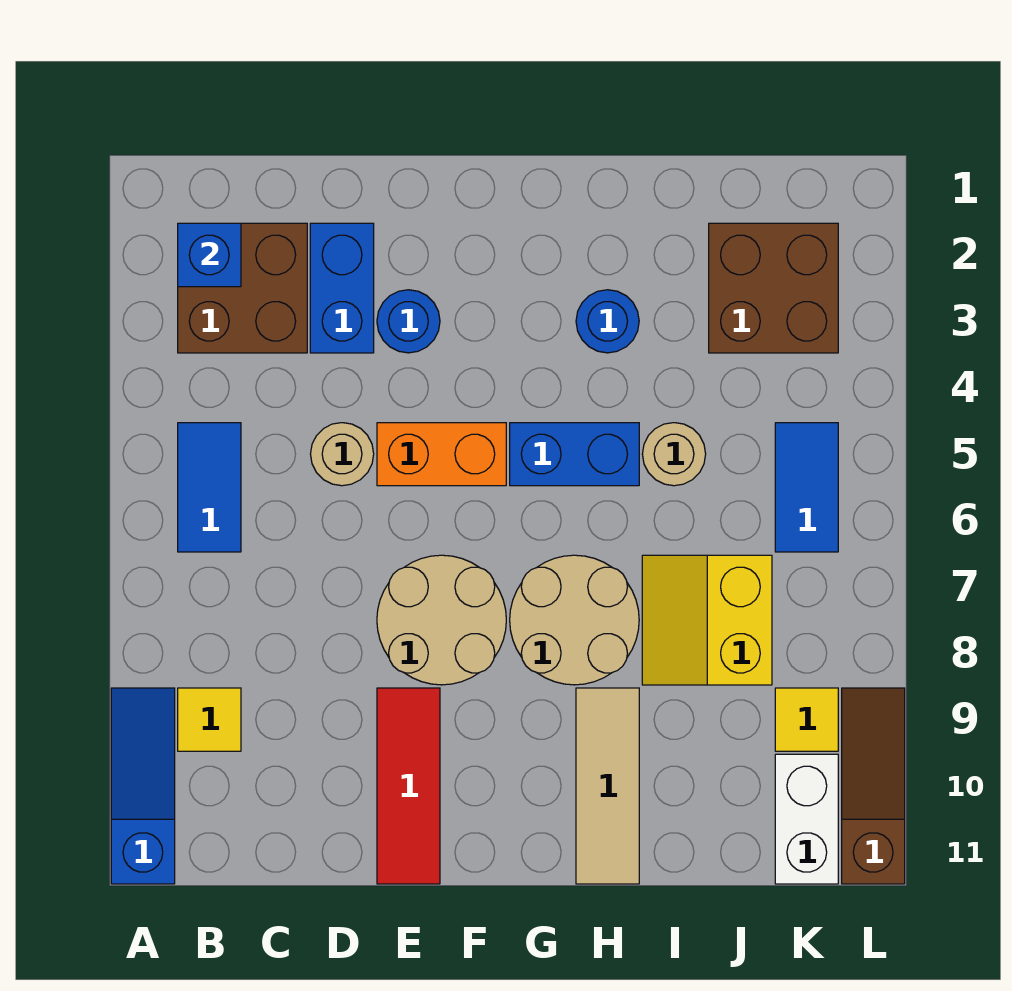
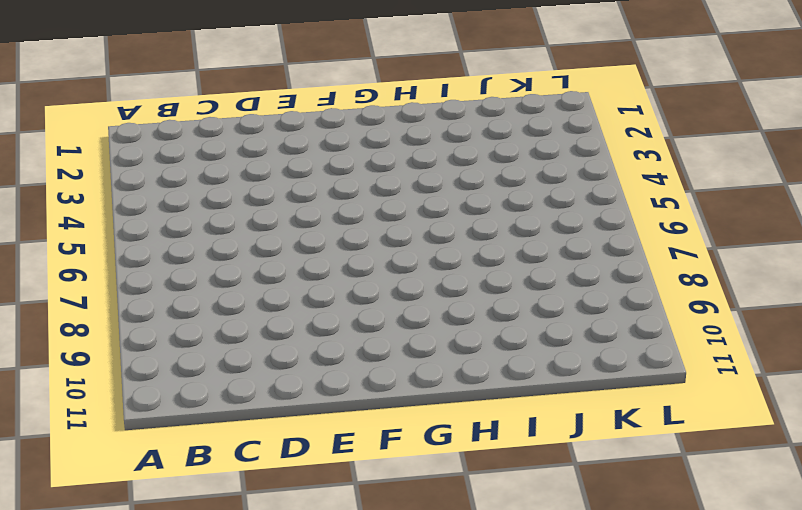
none -> blue slope A9:A11 level 1 top 11
none -> brown brick B2:C3 level 1
none -> blue tile B5:B6 level 1

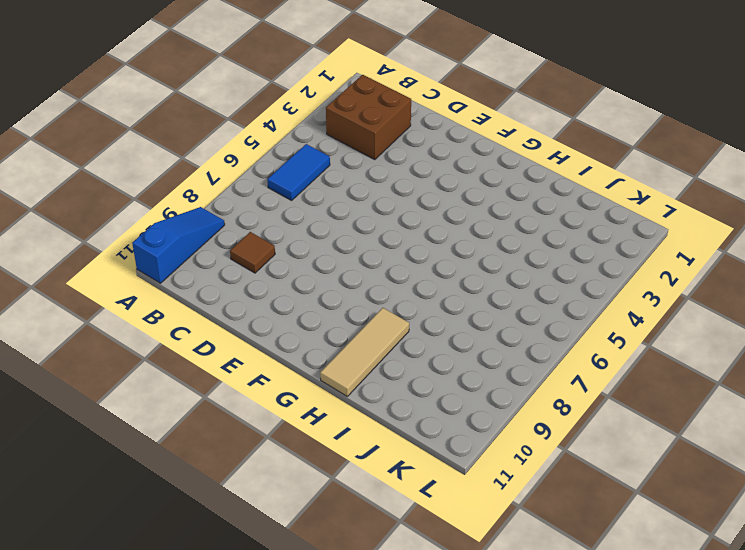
brown tile C9 level 1 -> none
none -> yellow tile B9 level 1
none -> blue brick D2:D3 level 1
none -> tan round brick D5 level 1

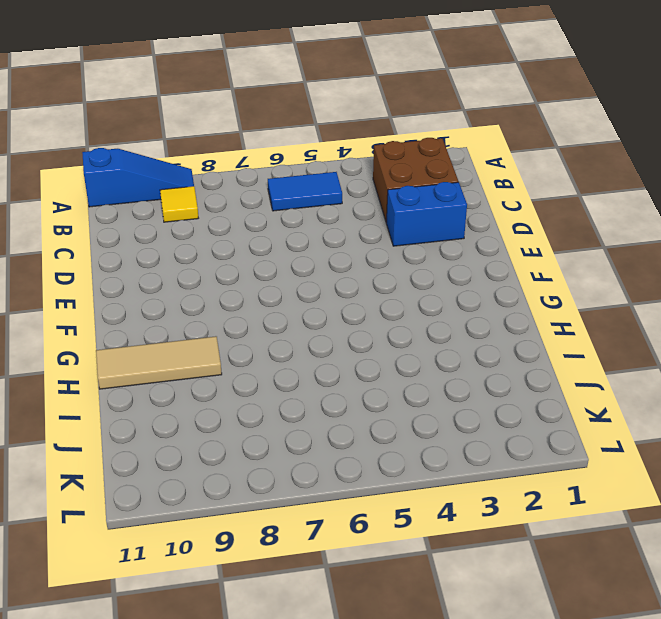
none -> tan round brick D5 level 1
none -> blue round brick E3 level 1
none -> orange brick E5:F5 level 1

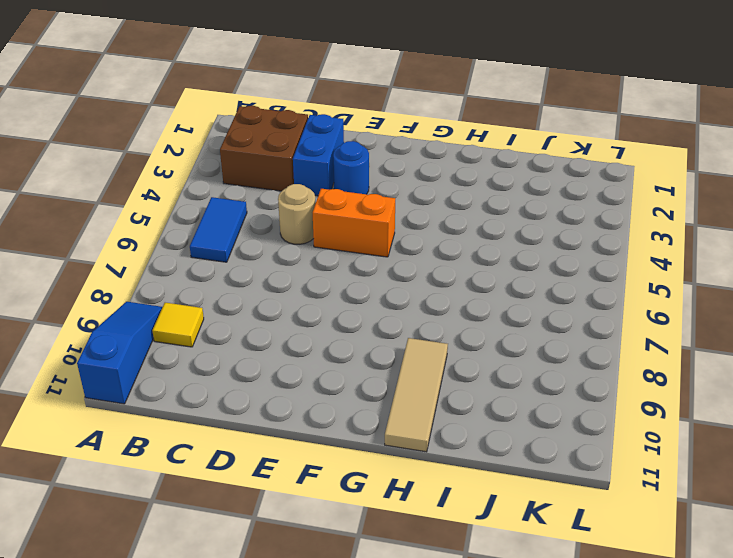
none -> tan round brick E7:F8 level 1
none -> red tile E9:E11 level 1
none -> blue brick G5:H5 level 1

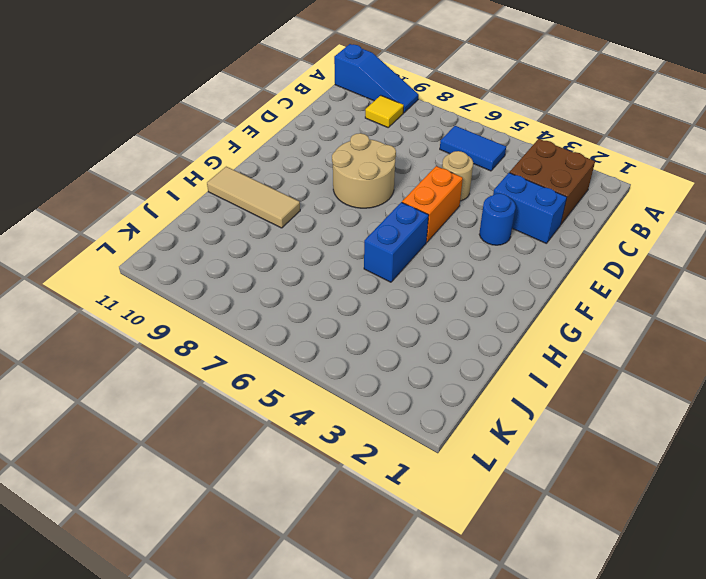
none -> red tile E9:E11 level 1
none -> tan round brick G7:H8 level 1
none -> blue round brick H3 level 1

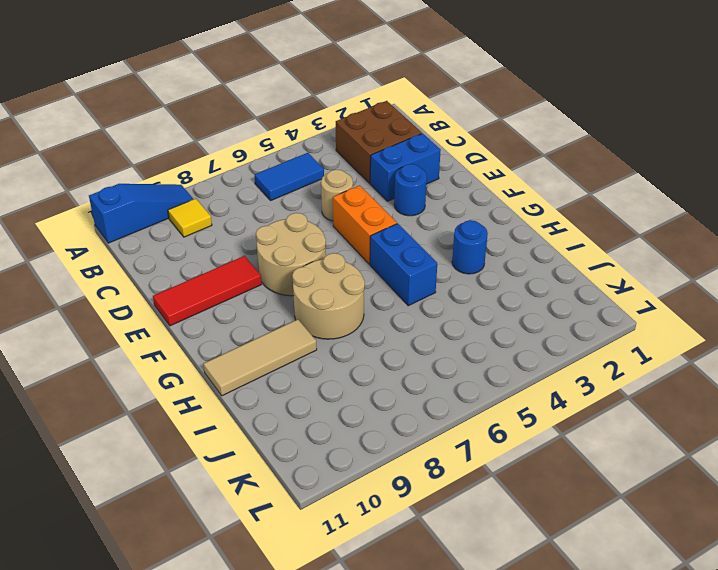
none -> tan round brick I5 level 1
none -> yellow slope I7:J8 level 1 top J
none -> brown brick J2:K3 level 1

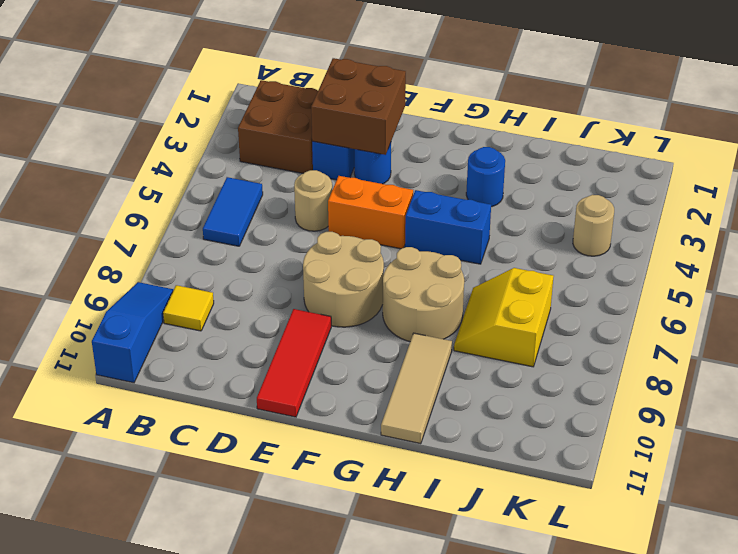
brown brick D2:E3 level 2 -> brown brick J2:K3 level 1
tan round brick K4 level 1 -> tan round brick I5 level 1
none -> blue tile K5:K6 level 1
none -> yellow tile K9 level 1
none -> white brick K10:K11 level 1

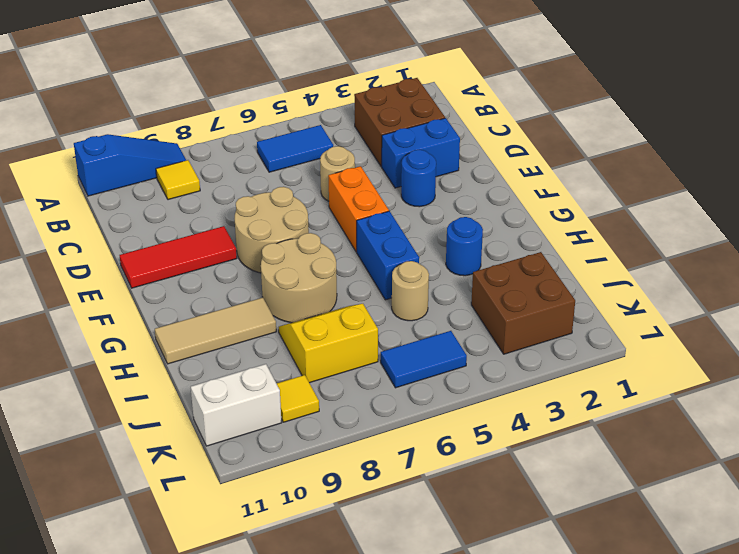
none -> brown slope L9:L11 level 1 top 11
none -> blue brick B2 level 2

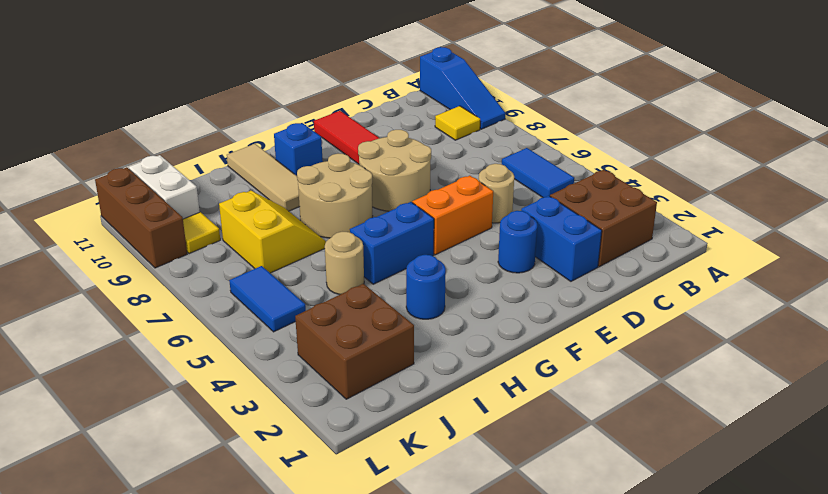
blue brick G10 level 1 -> blue brick B2 level 2
brown brick L9:L11 level 1 -> brown slope L9:L11 level 1 top 11

